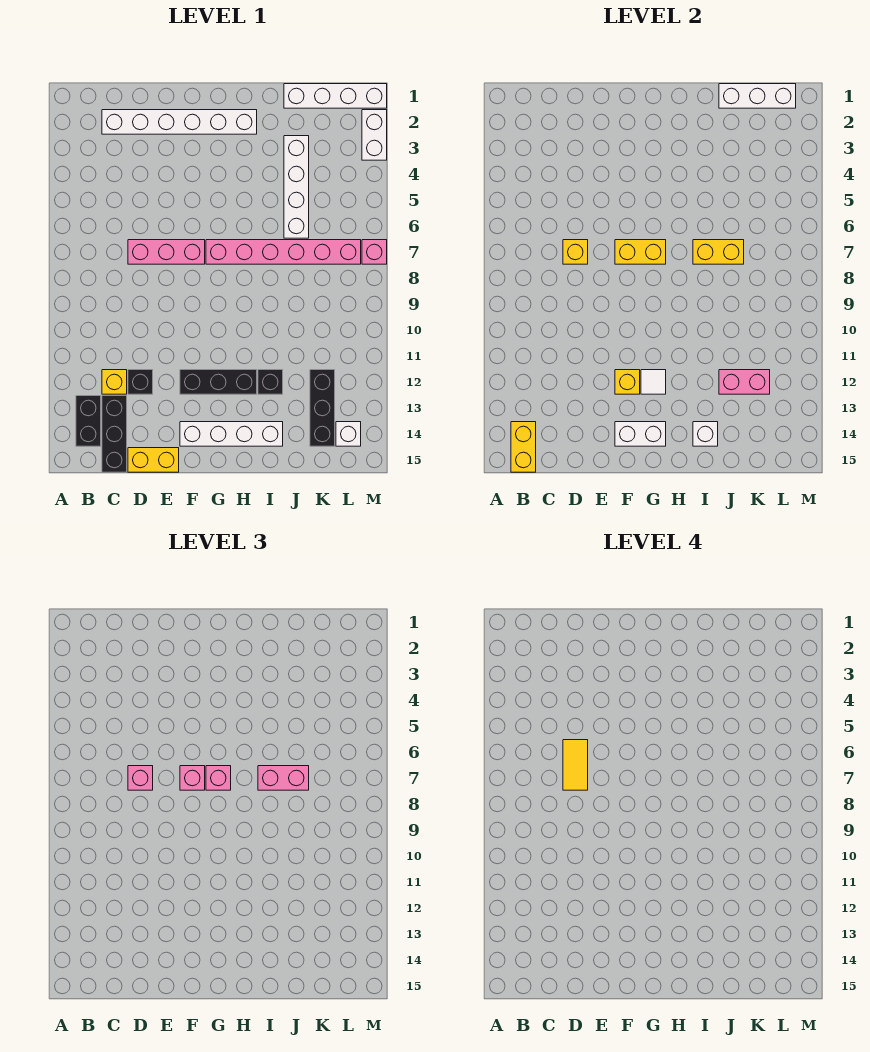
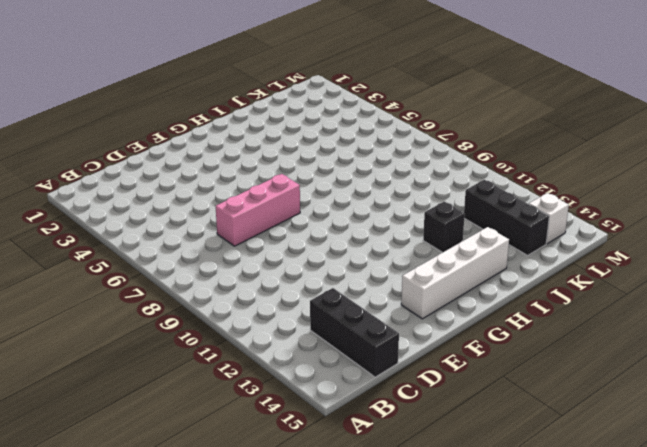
none -> black brick B13:B14 level 1
none -> white brick C2:H2 level 1
none -> yellow brick C12 level 1
none -> black brick D12 level 1

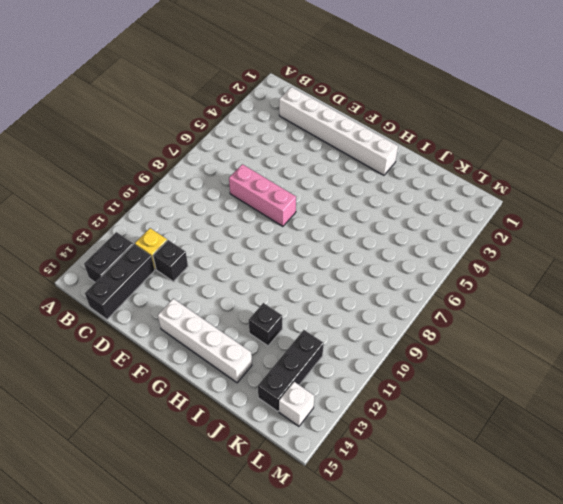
none -> yellow brick D15:E15 level 1
none -> black brick F12:H12 level 1
none -> pink brick G7:L7 level 1
none -> white brick J1:M1 level 1

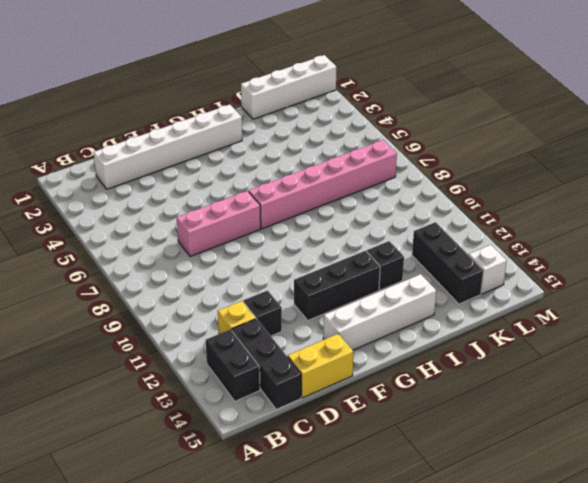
none -> white brick J3:J6 level 1
none -> white brick M2:M3 level 1
none -> pink brick M7 level 1
none -> yellow brick B14:B15 level 2

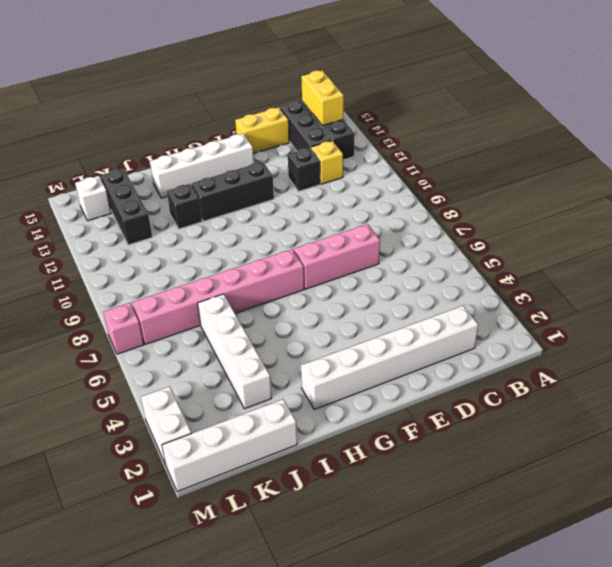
none -> yellow brick D7 level 2
none -> yellow brick F7:G7 level 2
none -> yellow brick F12 level 2
none -> white brick F14:G14 level 2

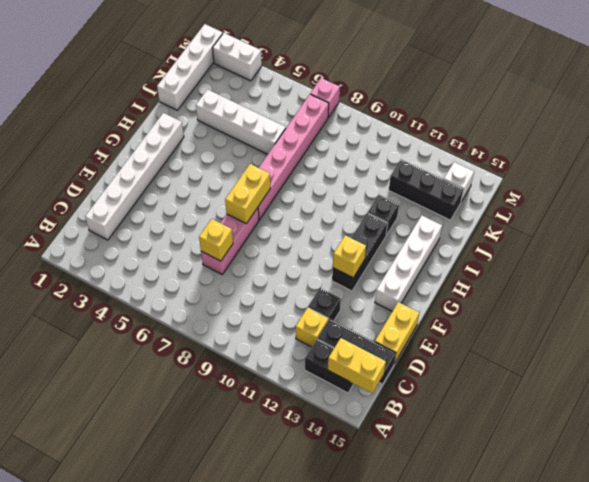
none -> white brick F14:G14 level 2
none -> white tile G12 level 2
none -> yellow brick I7:J7 level 2
none -> white brick I14 level 2

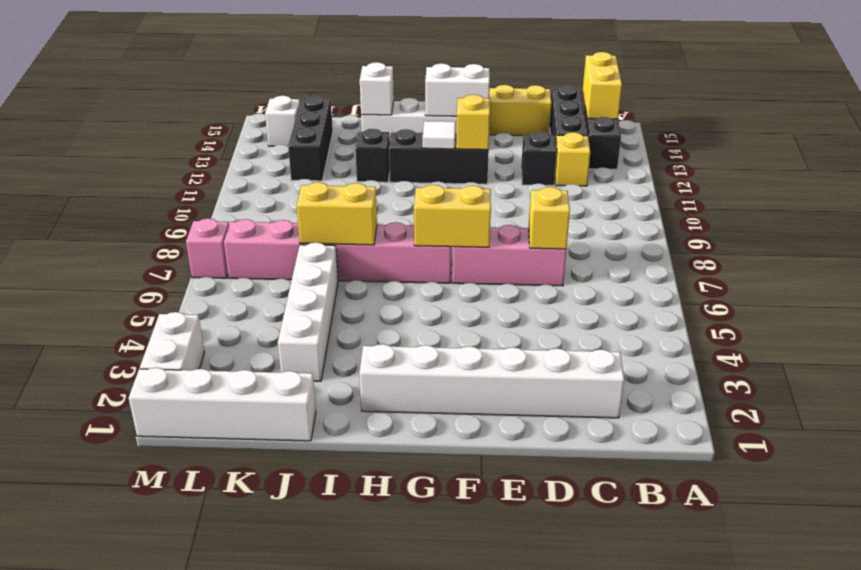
none -> white brick J1:L1 level 2
none -> pink brick J12:K12 level 2
none -> pink brick D7 level 3
none -> pink brick F7 level 3

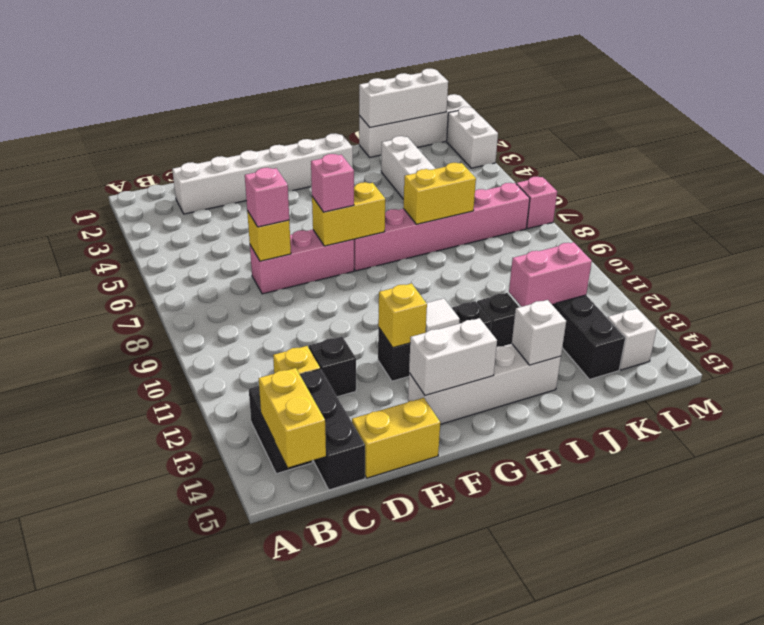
none -> pink brick G7 level 3
none -> pink brick I7:J7 level 3
none -> yellow tile D6:D7 level 4

